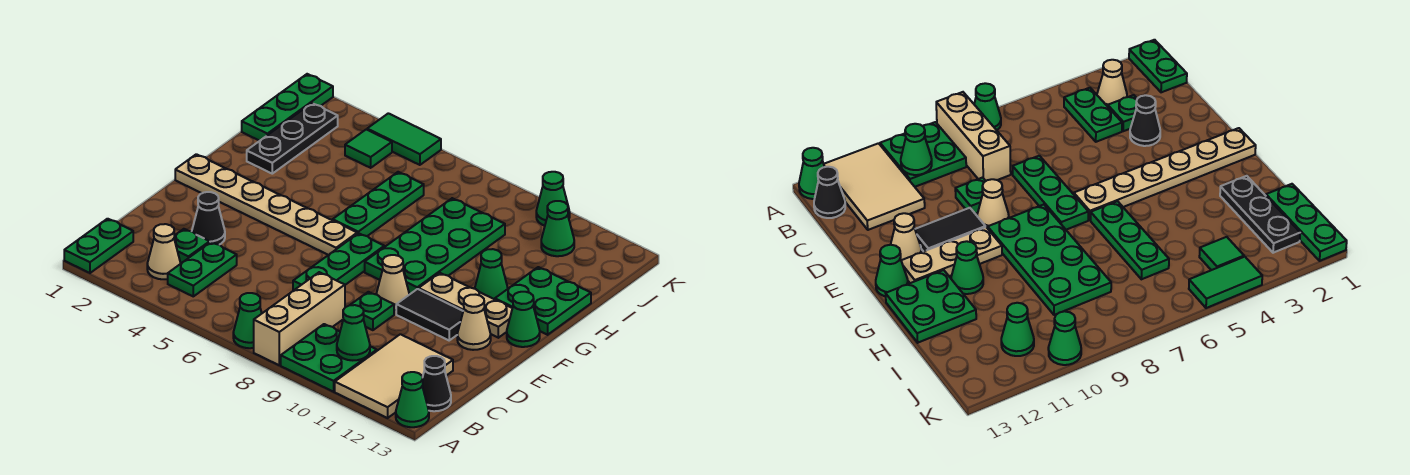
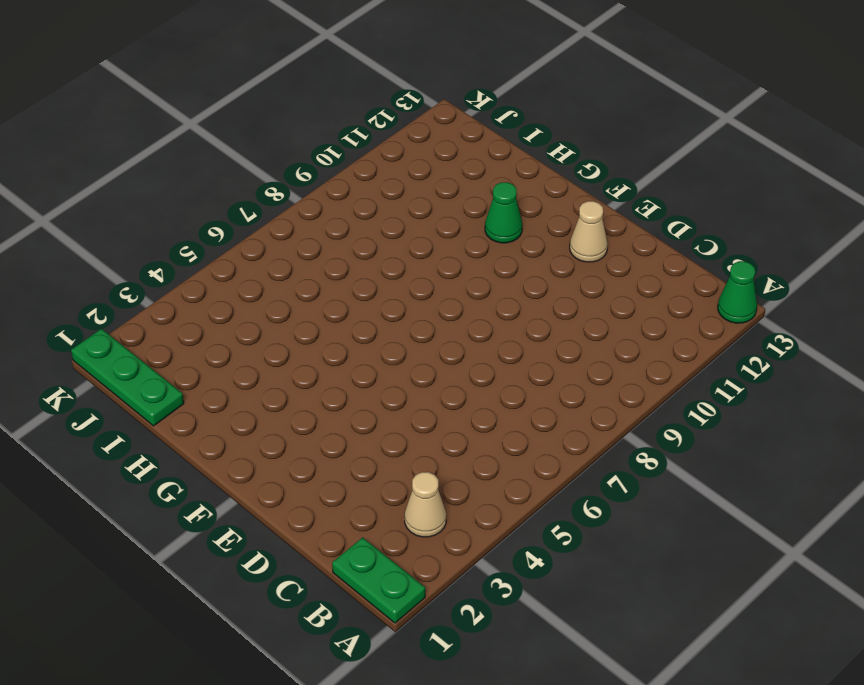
none -> green cone A7 level 1
none -> tan brick A8:C8 level 1
none -> green plate A9:B10 level 1
none -> tan tile A11:C12 level 1

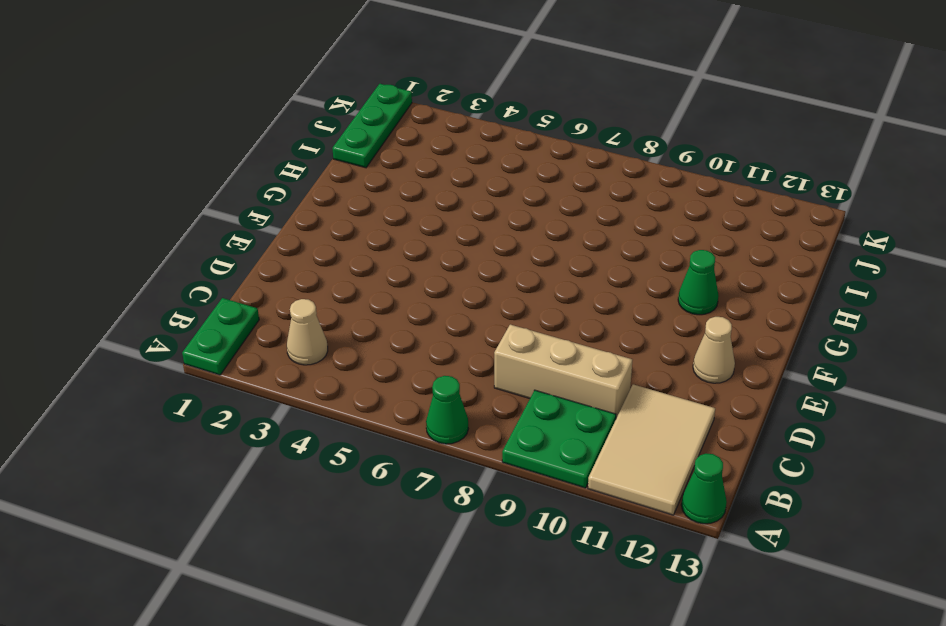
tan brick C8:C10 level 1 -> tan brick A8:C8 level 1
none -> green plate B4:C4 level 1
none -> black cone B13 level 1
none -> green plate C3 level 1
none -> black cone D3 level 1

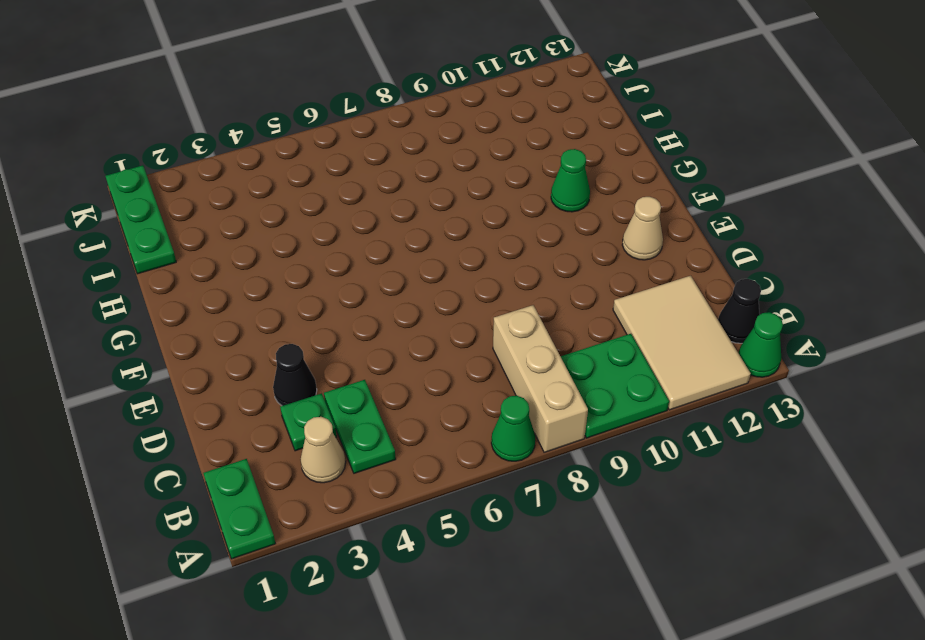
none -> green plate D7:F7 level 1
none -> green plate D9 level 1
none -> tan cone E9 level 1
none -> black tile E10:E11 level 1

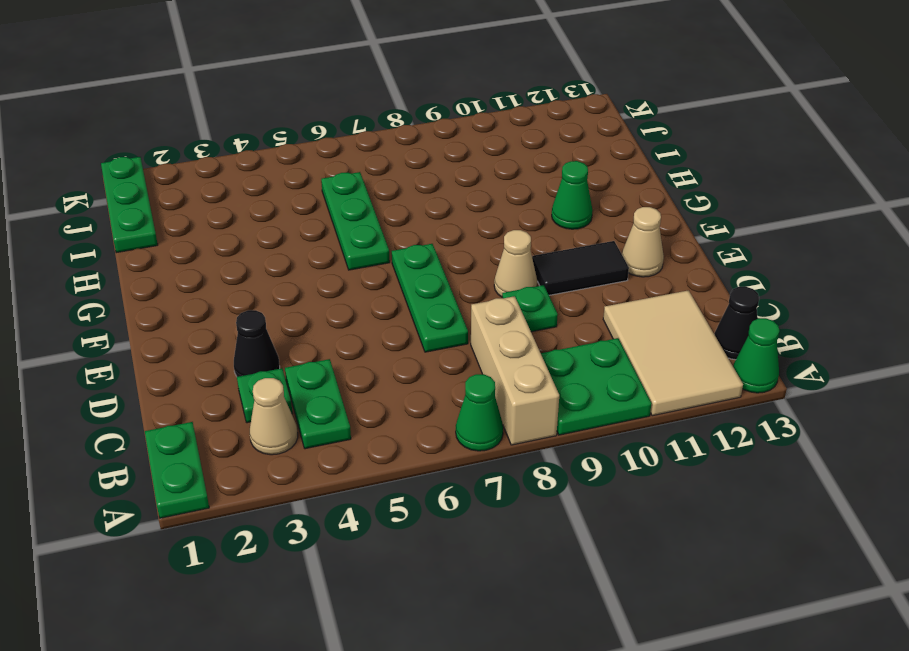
none -> tan plate F1:F6 level 1
none -> green plate F8:I9 level 1
none -> tan plate F10:F12 level 1
none -> green cone F13 level 1

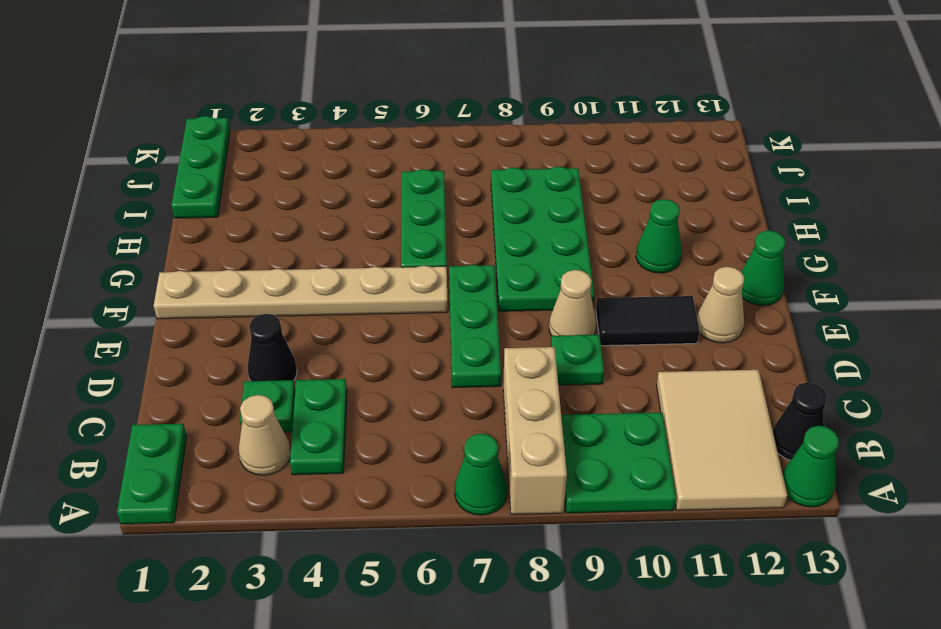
none -> tan plate F10:F12 level 1
none -> green plate G12:H13 level 1
none -> black plate H2:J2 level 1
none -> green tile J4 level 1

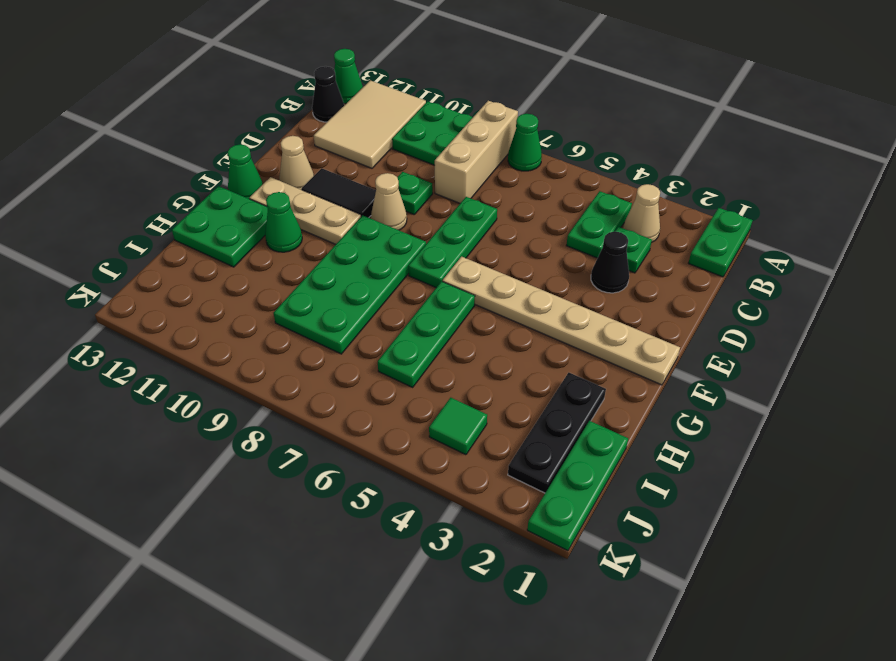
none -> green cone J11 level 1
none -> green tile K4:K5 level 1
none -> green cone K10 level 1
none -> green cone B10 level 2

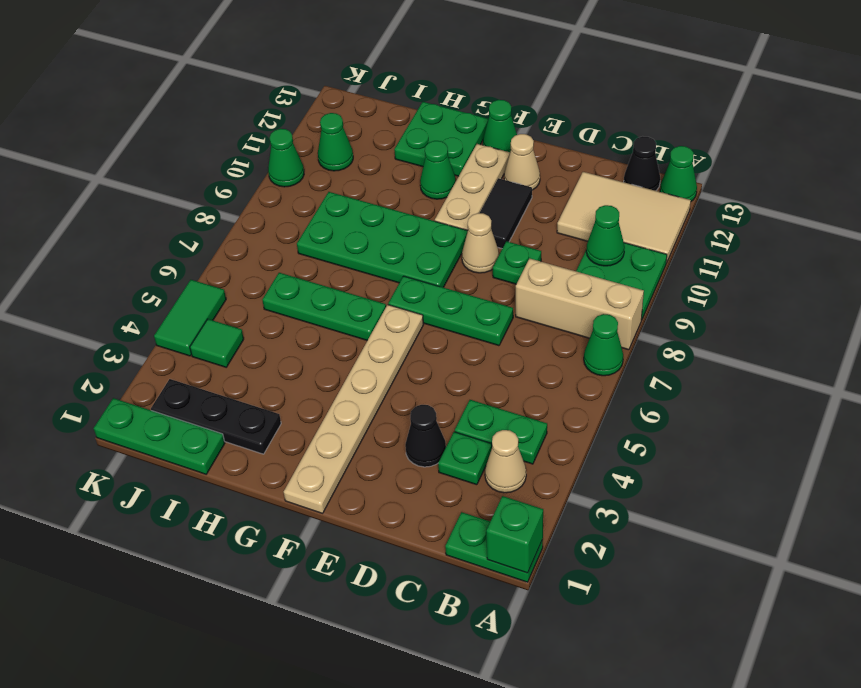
green brick A1 level 2 -> none

